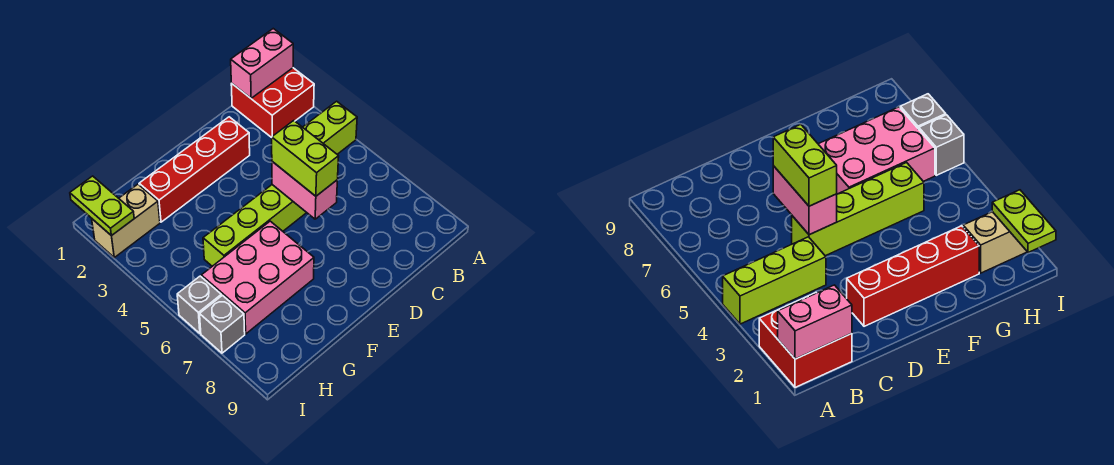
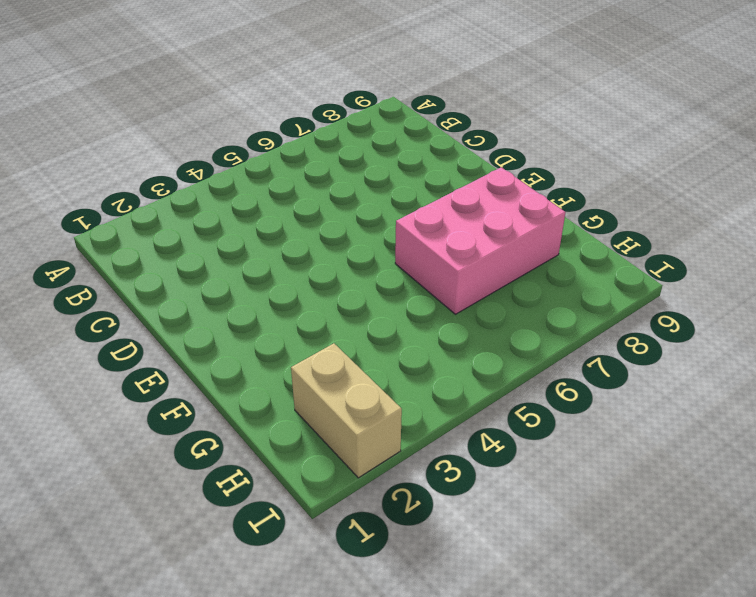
pink brick F6:G8 level 1 -> pink brick F6:H7 level 1
none -> red brick A1:B2 level 1
none -> lime brick A4:C4 level 1
none -> red brick D2:G2 level 1

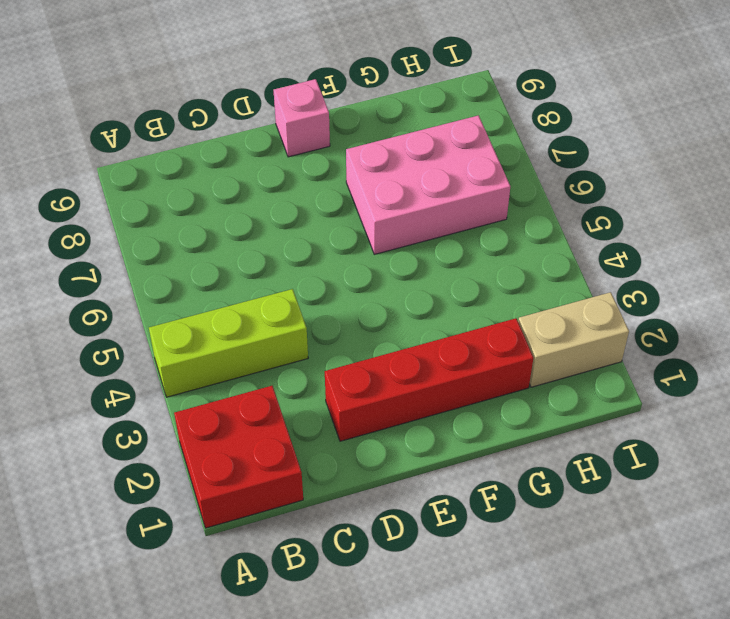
pink brick E9 level 1 -> none
none -> lime brick D5:G5 level 1
none -> grey brick I6 level 1
none -> grey brick I7 level 1

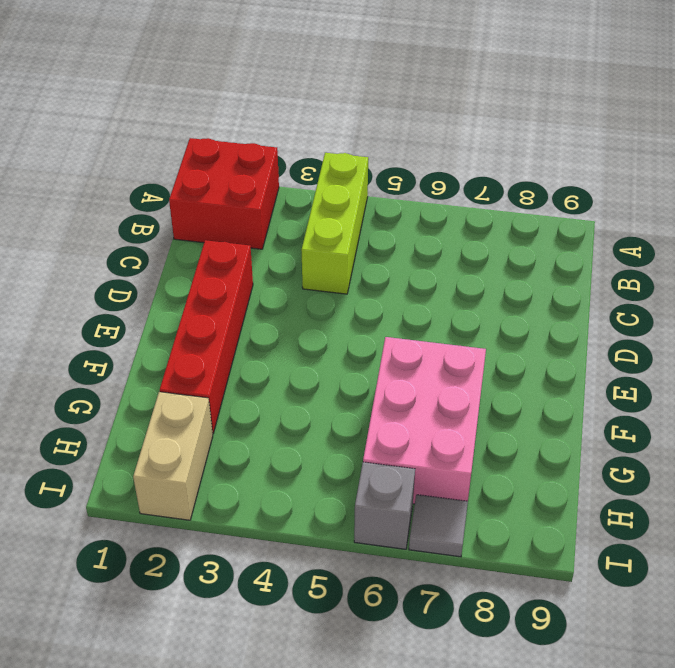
grey tile I7 level 1 -> grey brick I7 level 1
none -> lime brick D5:G5 level 1
none -> pink brick A1:B1 level 2
none -> pink brick D5:D6 level 2

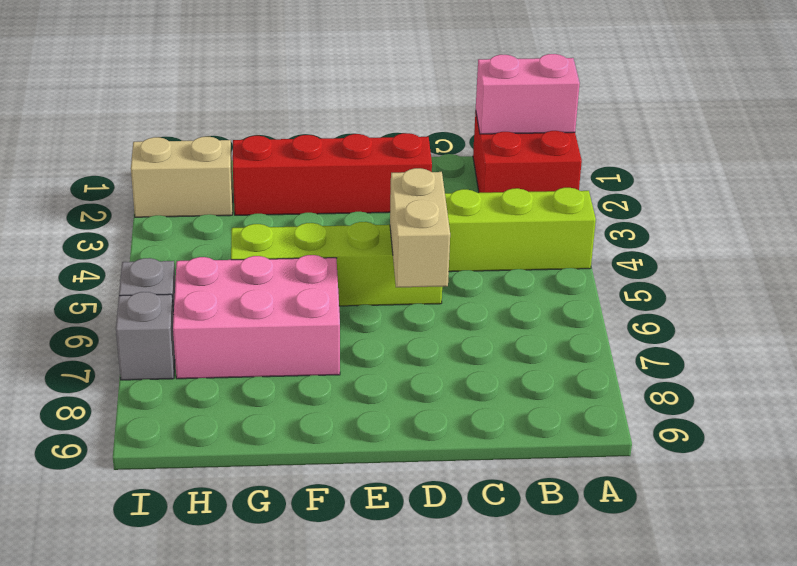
tan brick D5:D6 level 2 -> pink brick D5:D6 level 2
none -> lime plate I1:I2 level 2
none -> lime brick D5:D6 level 3

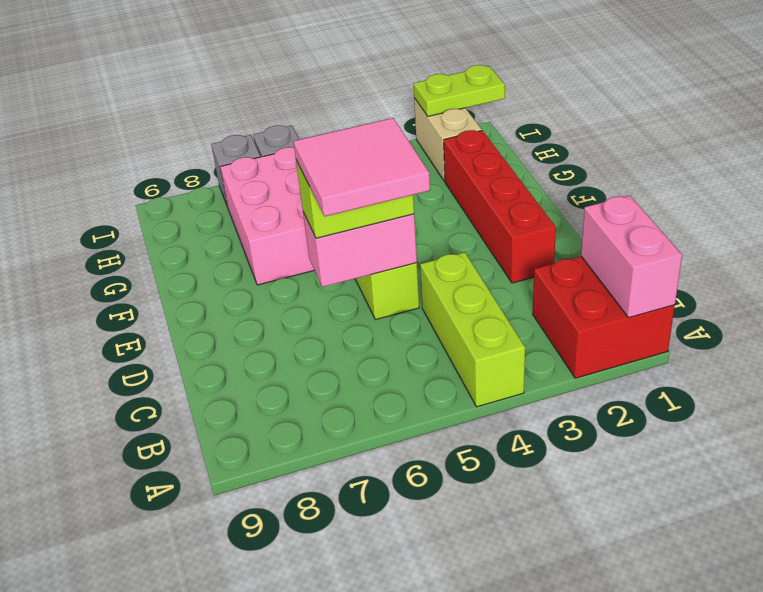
pink tile C5:D6 level 4 -> none

